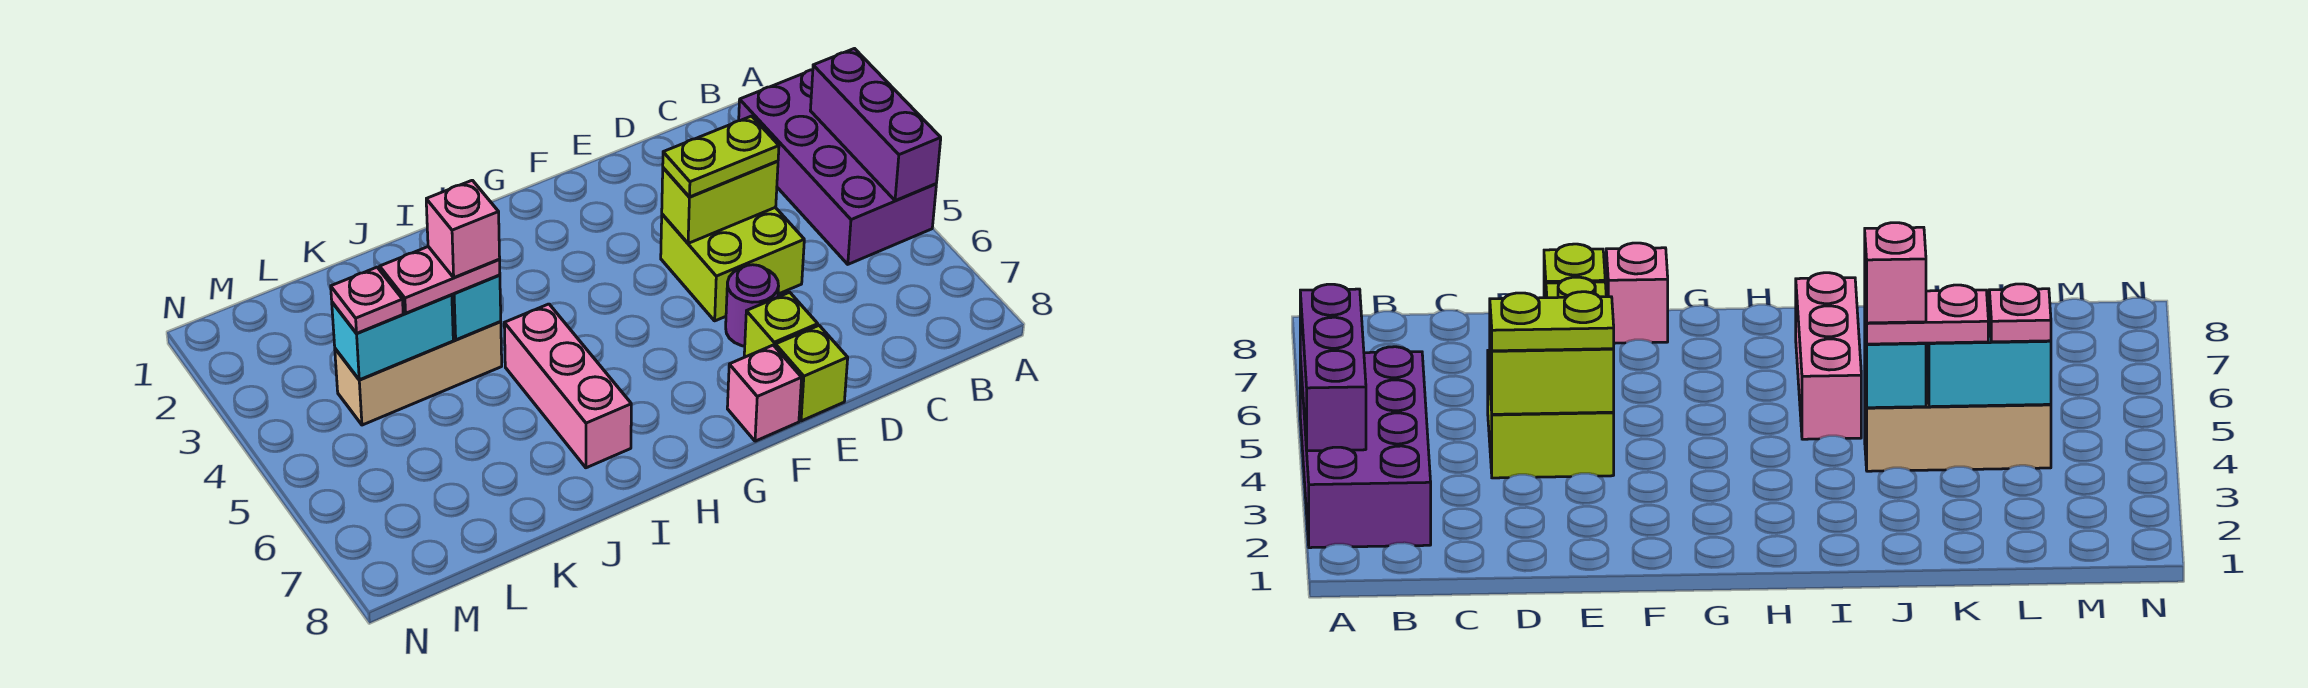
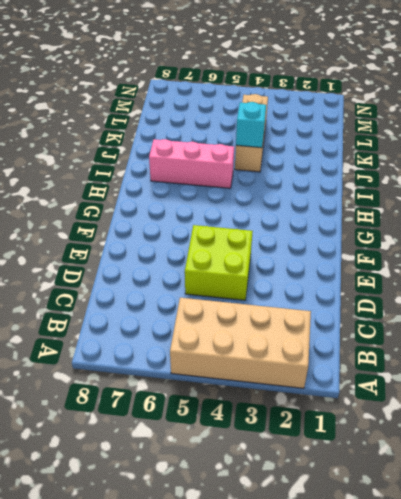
tan brick A2:B5 level 1 -> purple brick A2:B5 level 1
none -> purple round brick E6 level 1
none -> lime brick E7 level 1
none -> lime brick E8 level 1

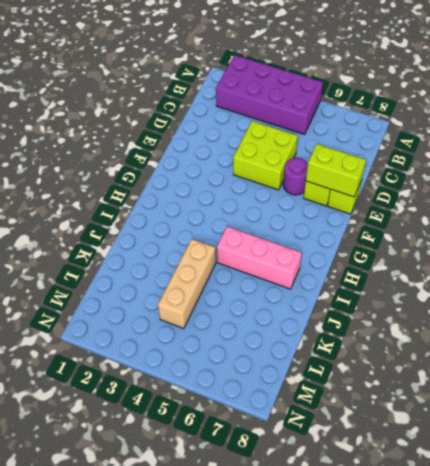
lime brick E7:E8 level 2 -> lime brick D4:E4 level 2
none -> pink brick F8 level 1
none -> purple brick A3:A5 level 2
none -> cyan brick J4 level 2

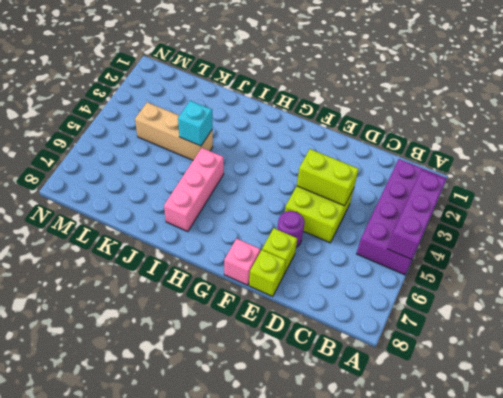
none -> cyan brick K4:L4 level 2
none -> lime plate D4:E4 level 3
none -> pink plate J4:K4 level 3

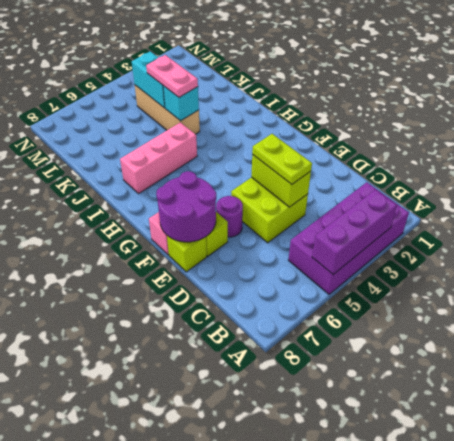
purple round brick E7:F8 level 2 -> none
none -> pink plate L4 level 3
none -> pink brick J4 level 4

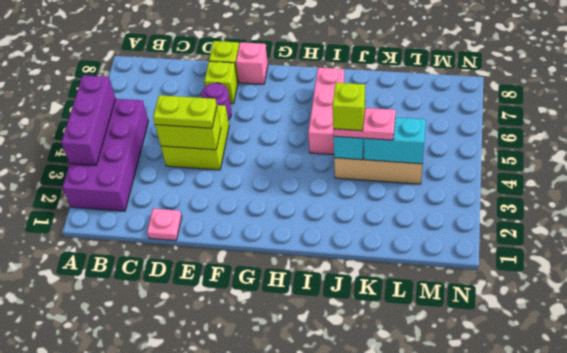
pink plate D1 level 1 -> pink plate L4 level 3
lime brick J4 level 4 -> pink brick J4 level 4

